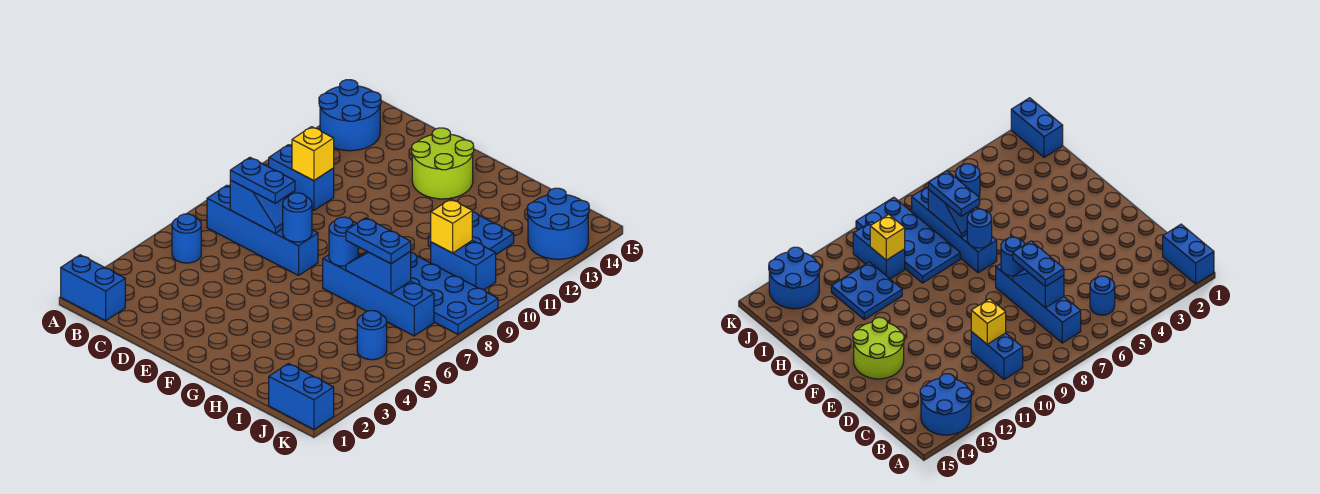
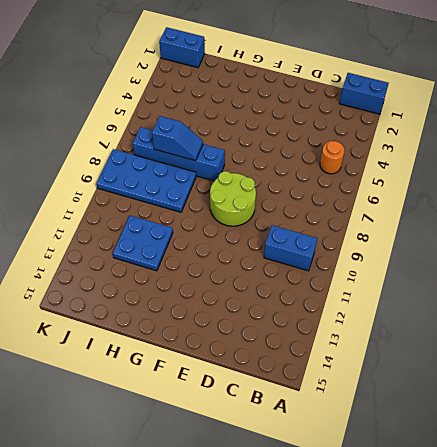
orange round brick B5 level 1 -> blue round brick B5 level 1
lime round brick E8:F9 level 1 -> lime round brick E13:F14 level 1
none -> blue round brick A13:B14 level 1
none -> blue brick B7:E7 level 1
none -> blue brick I10:J10 level 1

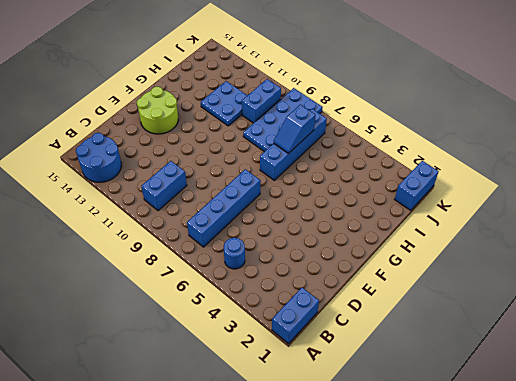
none -> blue round brick J5 level 1
none -> blue round brick J13:K14 level 1
none -> blue slope C7:D7 level 2 top C

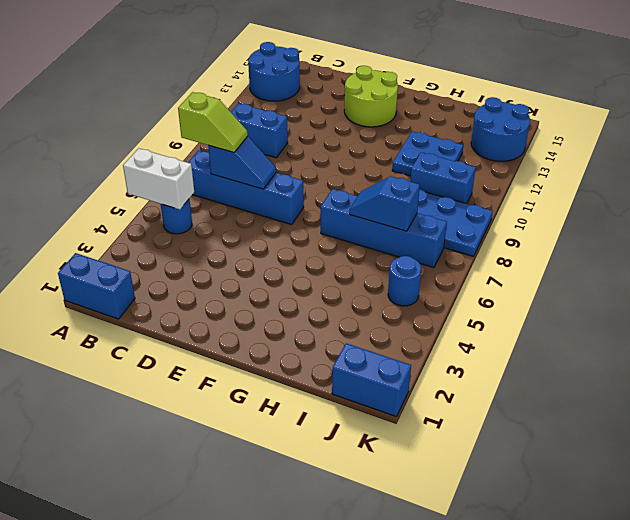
white brick A5:B5 level 2 -> none
lime slope B7:C7 level 3 top B -> blue plate C7:D7 level 3
none -> yellow brick C10 level 2
none -> blue round brick E7 level 2
none -> blue round brick G7 level 2

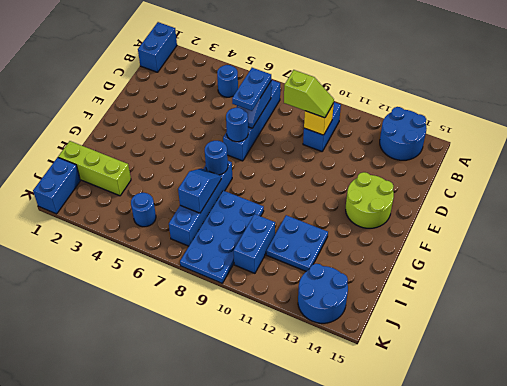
lime slope C9:C10 level 3 top 9 -> none
lime brick I1:I3 level 1 -> none
none -> yellow brick I10 level 2
none -> blue plate H7:I7 level 3

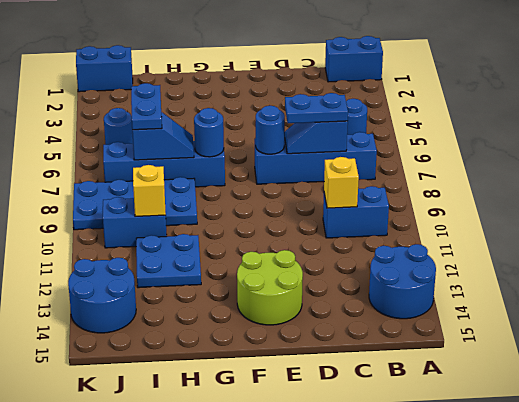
blue plate I6:I7 level 3 -> blue plate H7:I7 level 3

